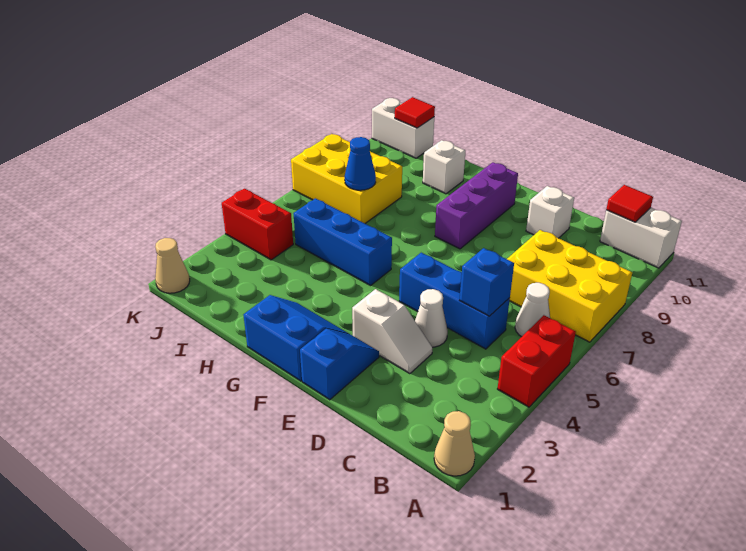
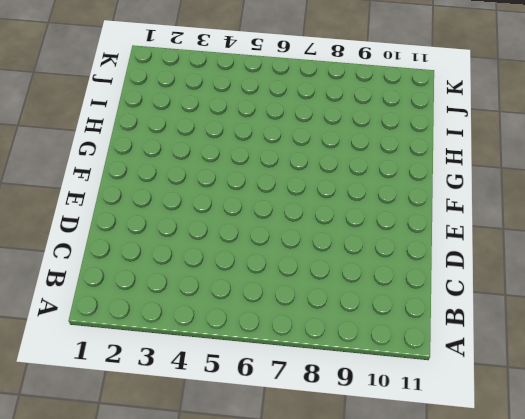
none -> tan cone A1 level 1
none -> red brick A4:A5 level 1
none -> yellow brick A7:C8 level 1

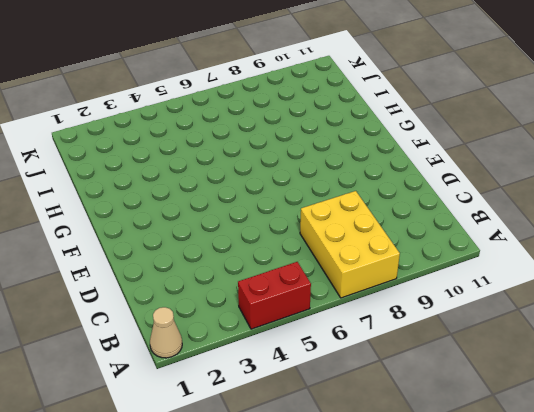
none -> white brick A11:B11 level 1
none -> white cone B6 level 1
none -> blue brick C5:E5 level 1

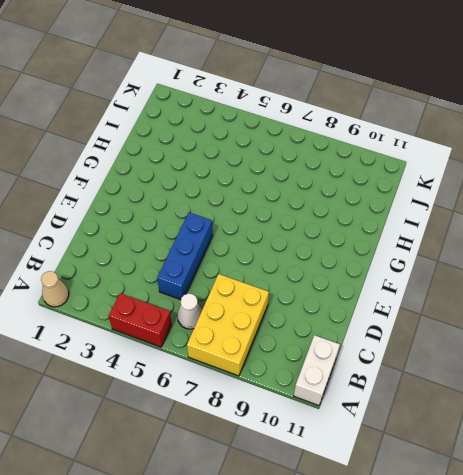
none -> white slope D3:E3 level 1 top E
none -> white cone D4 level 1
none -> white brick D10 level 1

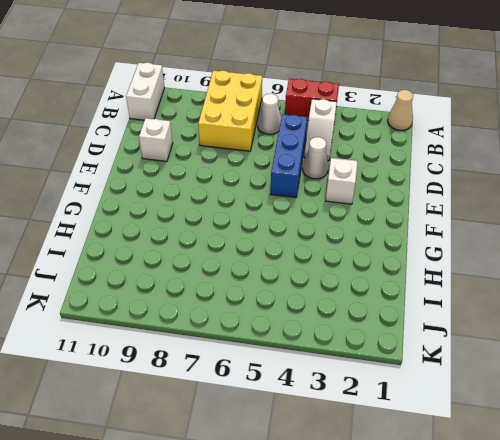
white slope B4:C4 level 1 top B -> none
none -> blue slope E1:E2 level 1 top 1
none -> blue slope F1:G2 level 1 top 1
none -> purple brick F8:F10 level 1

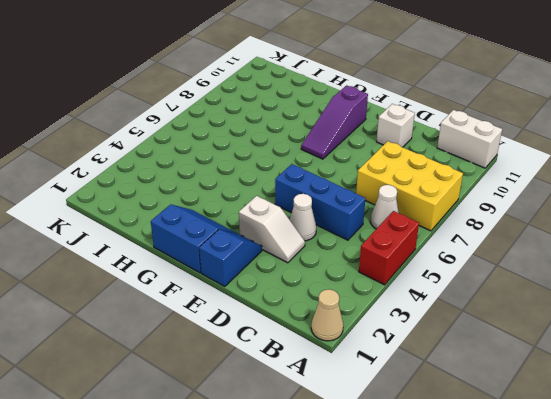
purple slope F8:F10 level 1 top 10 -> purple brick F8:F10 level 1
none -> blue brick G5:I5 level 1
none -> white brick H10 level 1
none -> yellow brick I7:K8 level 1

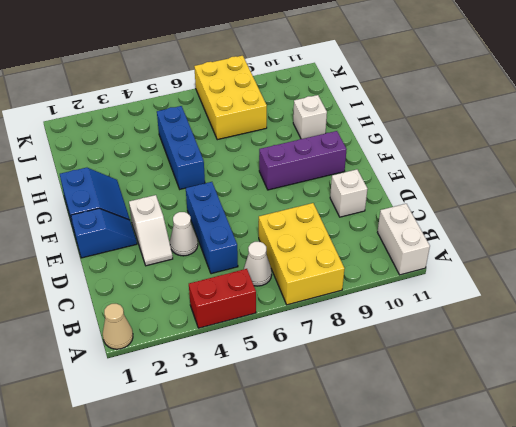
none -> red brick J4:K4 level 1
none -> white brick J11:K11 level 1
none -> tan cone K1 level 1

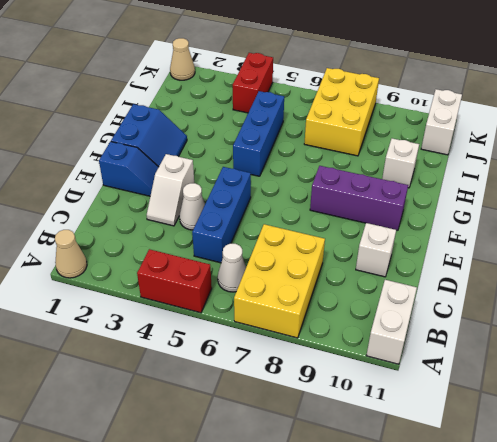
none -> red tile B11 level 2
none -> blue brick C5 level 2
none -> blue cone I7 level 2

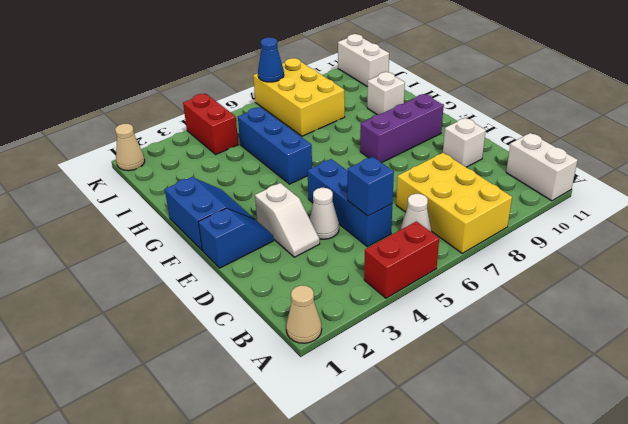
blue cone K7 level 2 -> blue cone I7 level 2
none -> red tile B11 level 2
none -> red tile J11 level 2

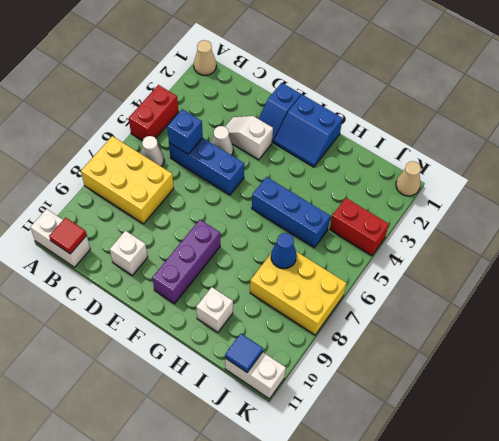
blue tile J11 level 2 -> red tile J11 level 2

